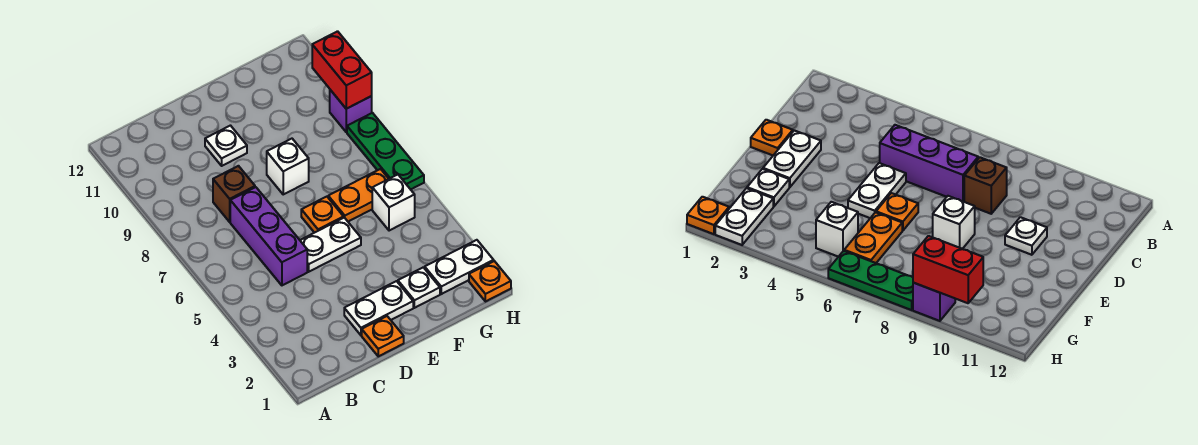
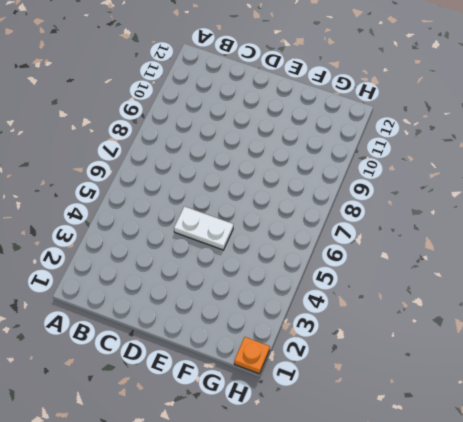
none -> purple brick C5:C7 level 1
none -> brown brick C8 level 1
none -> orange plate D1 level 1

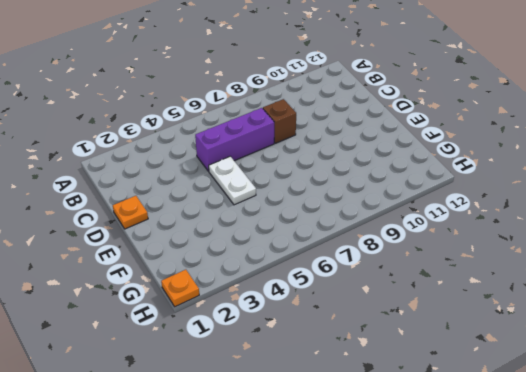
none -> white plate D2:E2 level 1
none -> white plate D10 level 1
none -> orange plate E6 level 1

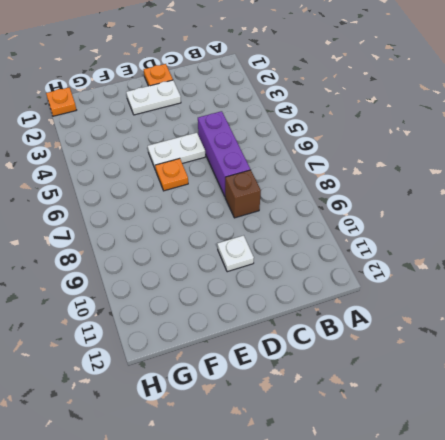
none -> white brick E8 level 1
none -> white plate F2 level 1
none -> orange plate F6:G6 level 1

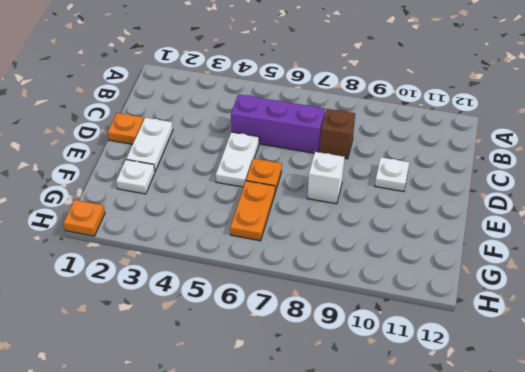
none -> white plate G2:H2 level 1
none -> white brick G5 level 1
none -> green plate H6:H8 level 1

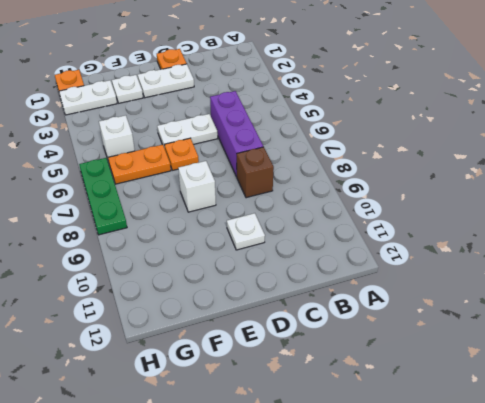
none -> purple brick H9 level 1
none -> red brick H9:H10 level 2

